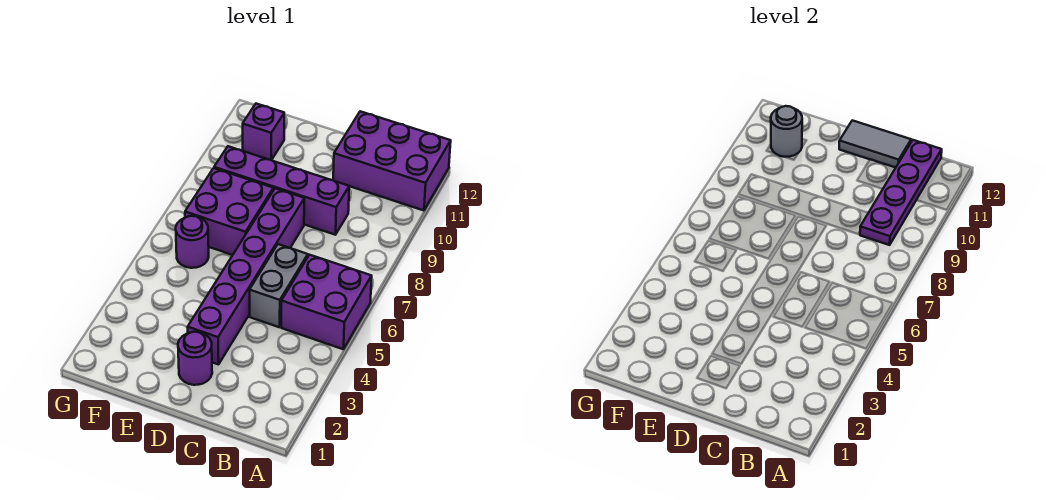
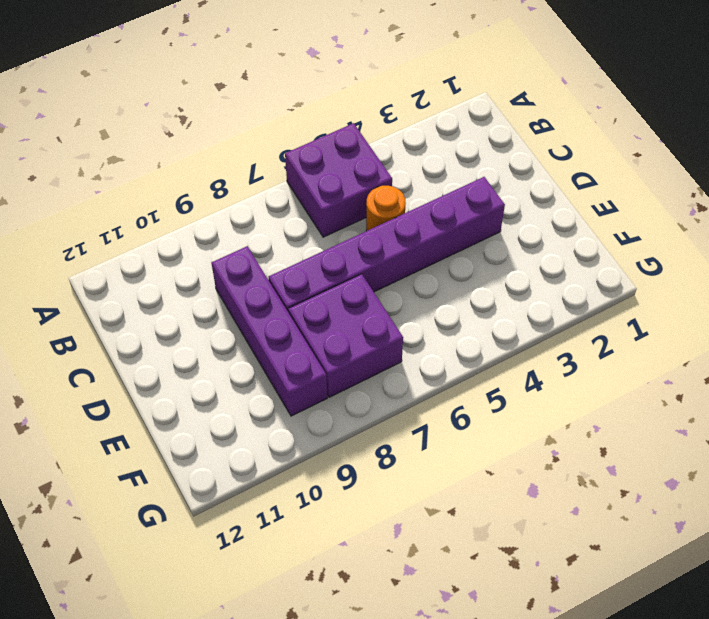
orange round brick C5 level 1 -> grey brick C5:C6 level 1
none -> purple brick A11:C12 level 1
none -> purple round brick D2 level 1
none -> purple round brick F6 level 1

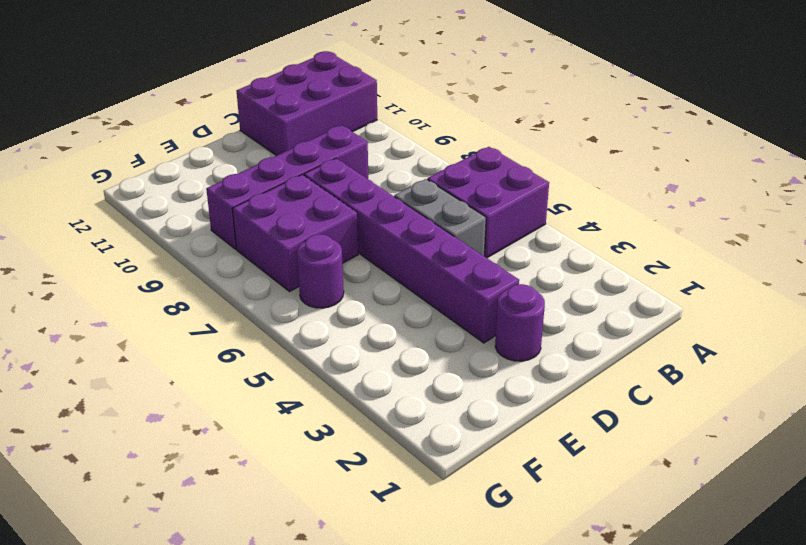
none -> purple brick F11 level 1
none -> purple plate B9:B12 level 2
none -> grey tile C12:D12 level 2

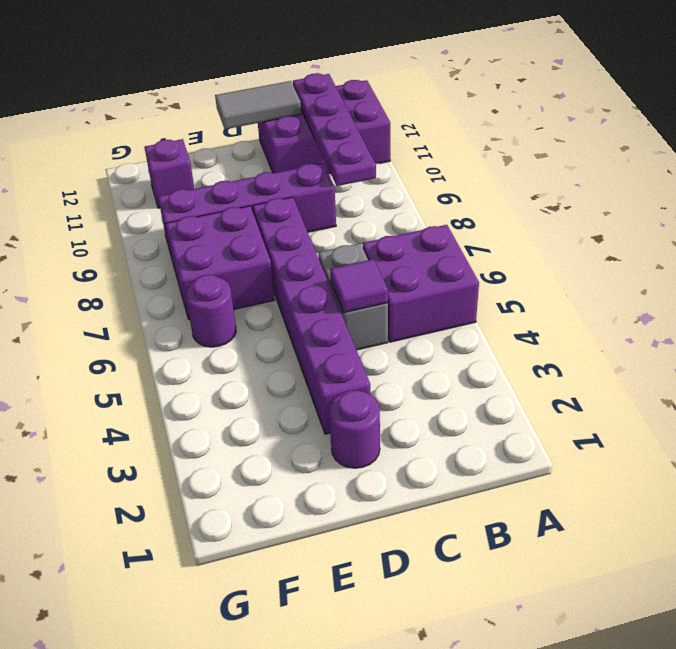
purple tile C5 level 2 -> none
none -> grey round brick F11 level 2

